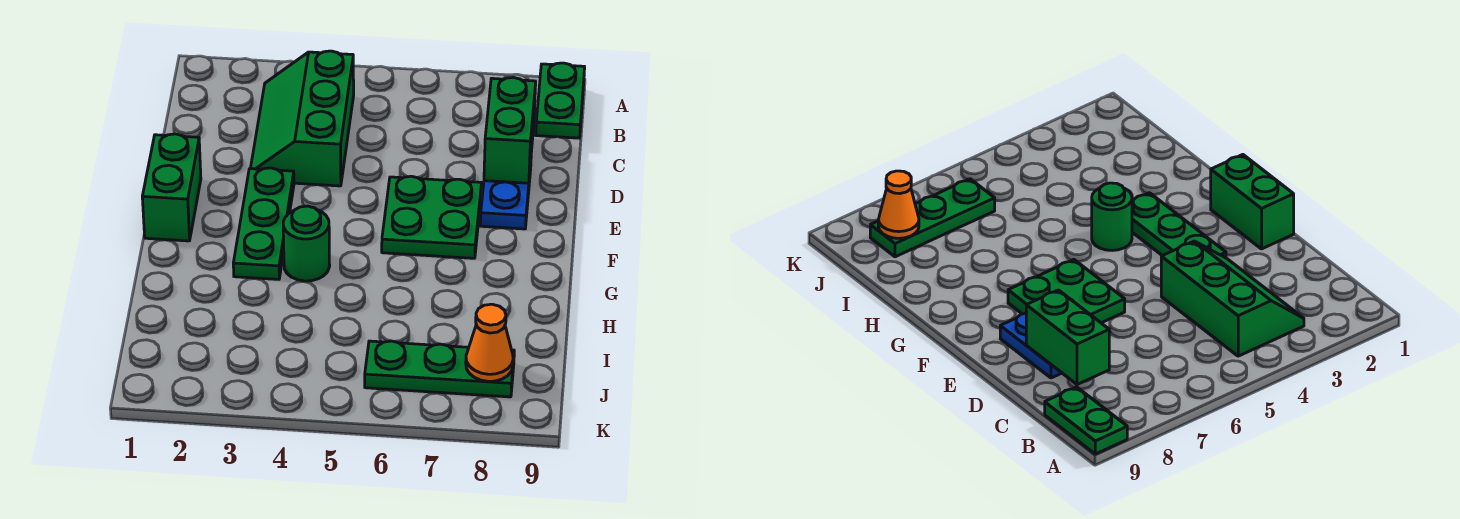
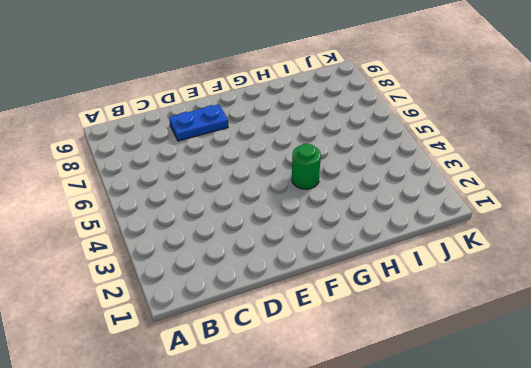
none -> green plate A9:B9 level 1
none -> green slope B3:D4 level 1 top 4

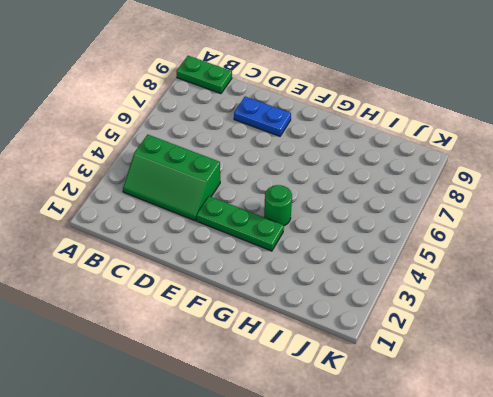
none -> green brick E1:F1 level 1
none -> green plate E6:F7 level 1

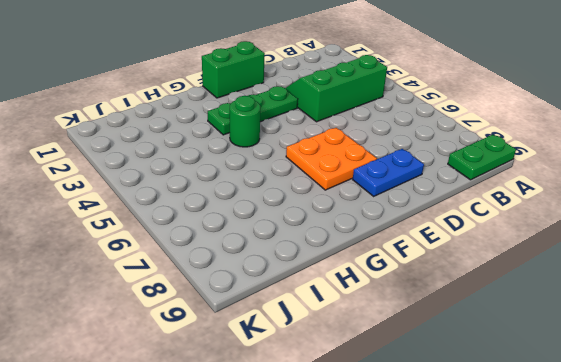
orange plate E6:F7 level 1 -> green plate E6:F7 level 1
none -> green plate J6:J8 level 1
none -> green brick C8:D8 level 2

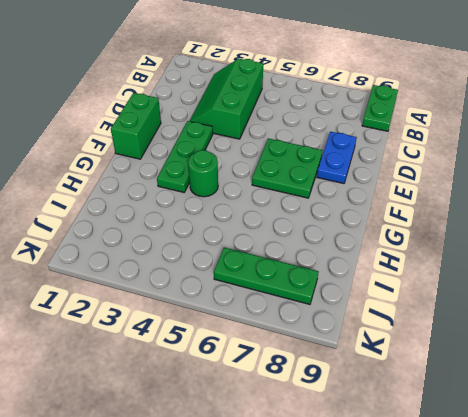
none -> green brick C8:D8 level 2
none -> orange cone J8 level 2

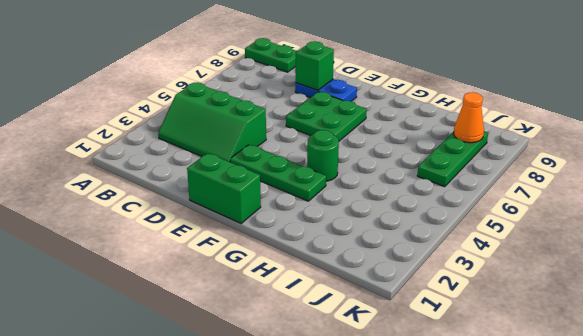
green brick D8 level 2 -> green brick C8:D8 level 2

